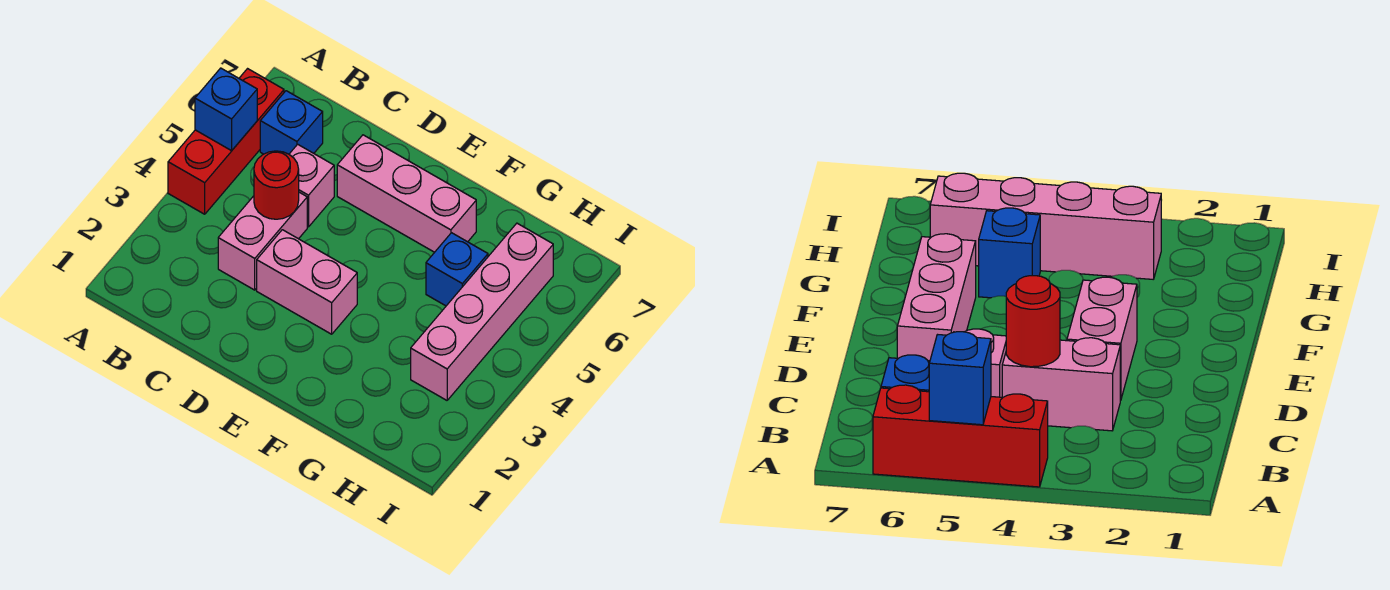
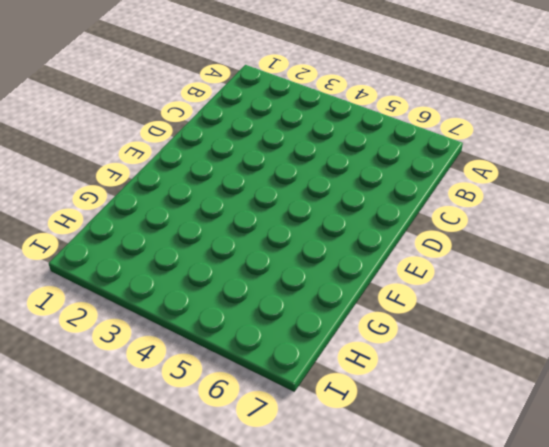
none -> red brick A4:A6 level 1
none -> blue brick B6 level 1

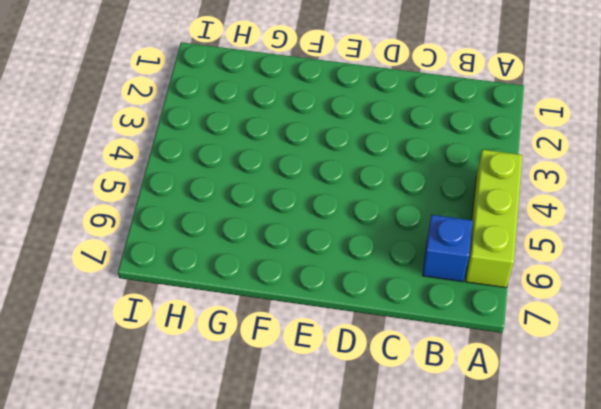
lime brick A4:A6 level 1 -> red brick A4:A6 level 1
none -> pink brick C3:C4 level 1
none -> pink brick C5 level 1

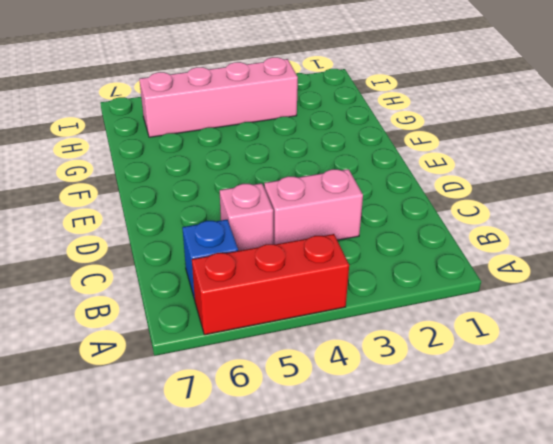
none -> pink brick D3:E3 level 1
none -> pink brick D6:F6 level 1

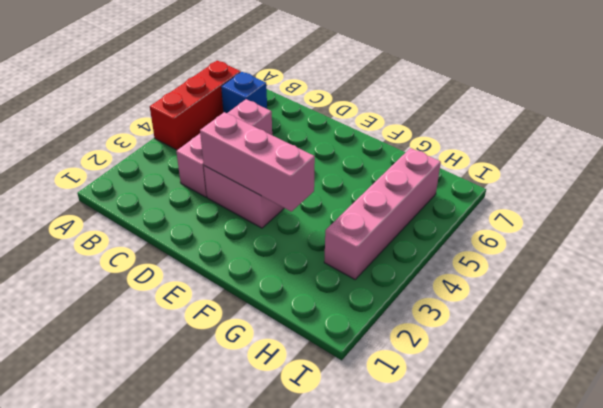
pink brick D3:F3 level 2 -> pink brick D6:F6 level 1
none -> blue brick G5 level 1
none -> blue brick A5 level 2

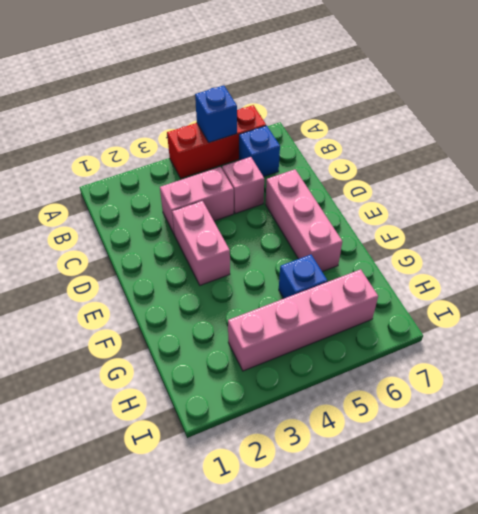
none -> red round brick C4 level 2

